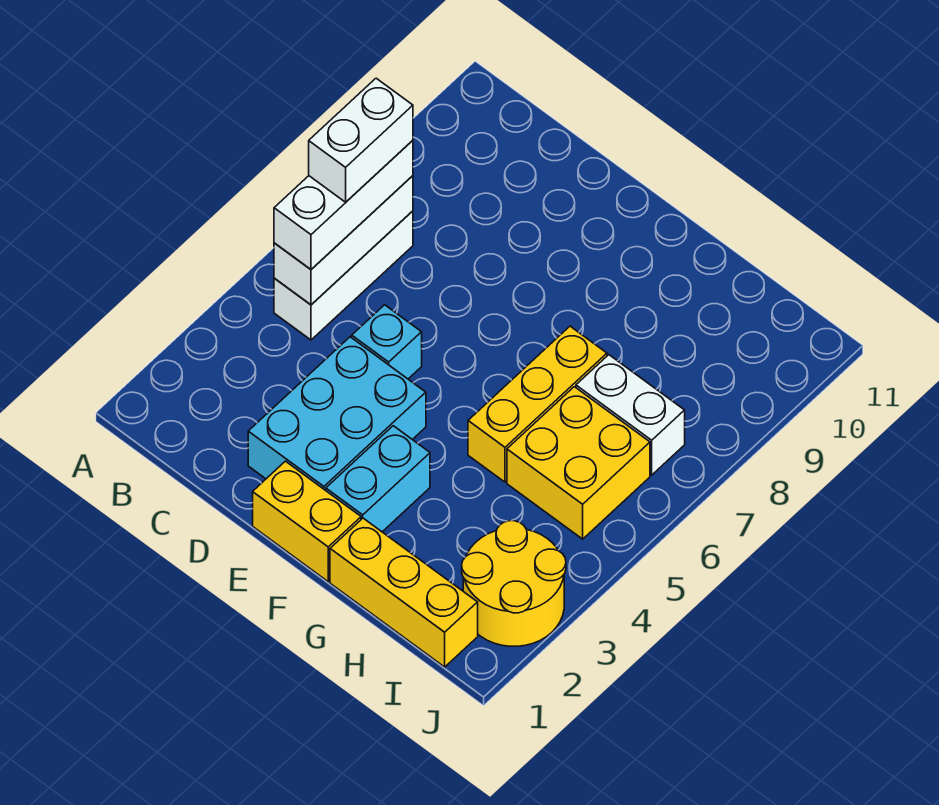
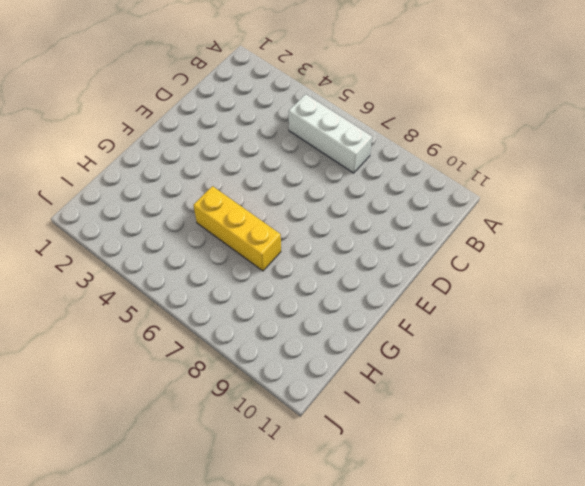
none -> cyan brick D2:E4 level 1
none -> cyan brick D5 level 1
none -> yellow brick E1:F1 level 1

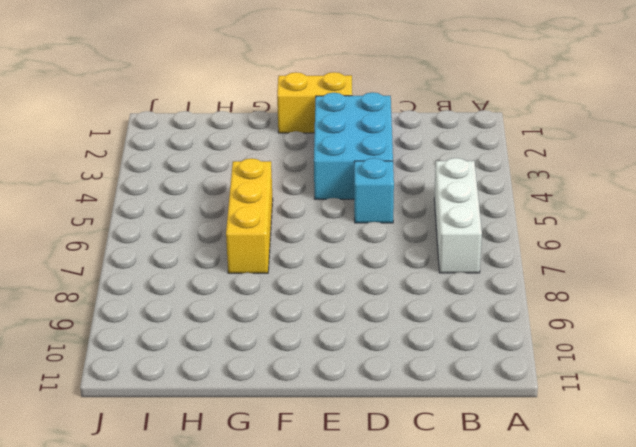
none -> cyan brick F2:F3 level 1
none -> yellow brick G1:I1 level 1
none -> yellow brick H5:I6 level 1

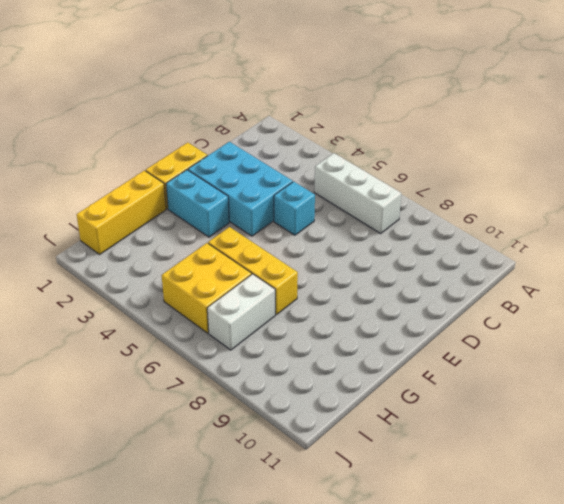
none -> yellow round brick I2:J3 level 1
none -> white brick B5:B7 level 2
none -> white brick B5:B7 level 3

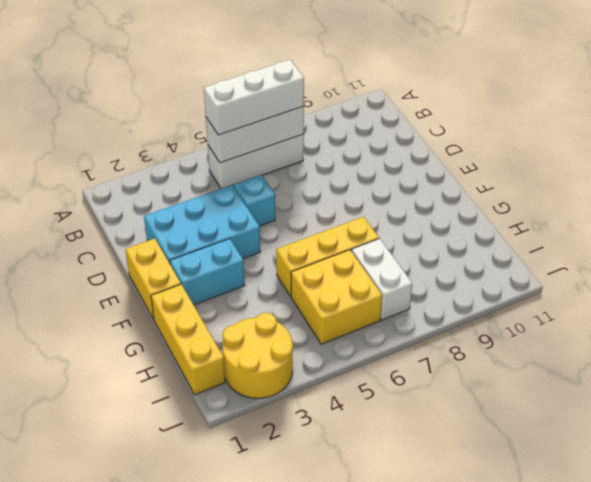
none -> white brick B6:B7 level 4

